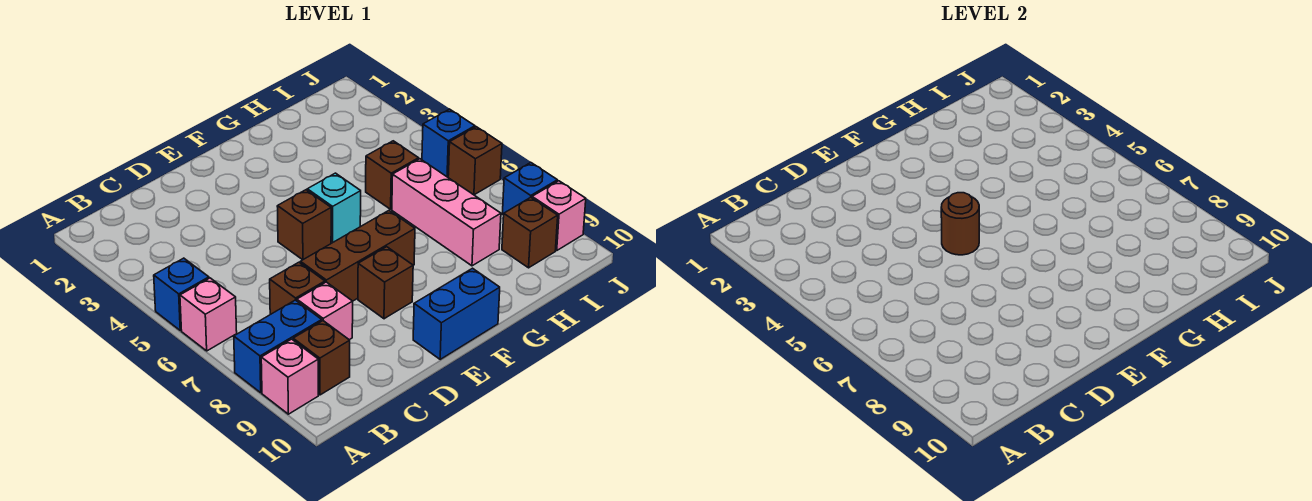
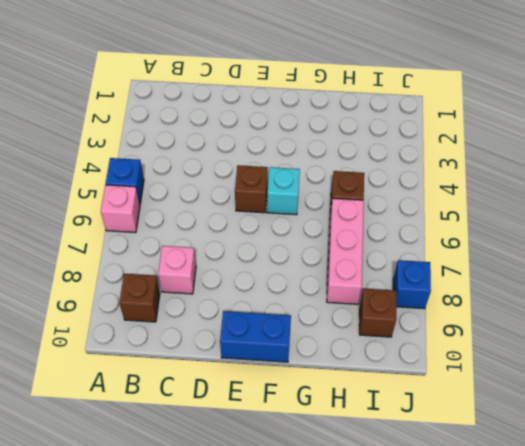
none -> blue brick A8:B8 level 1
none -> pink brick A9 level 1
none -> brown brick C7 level 1

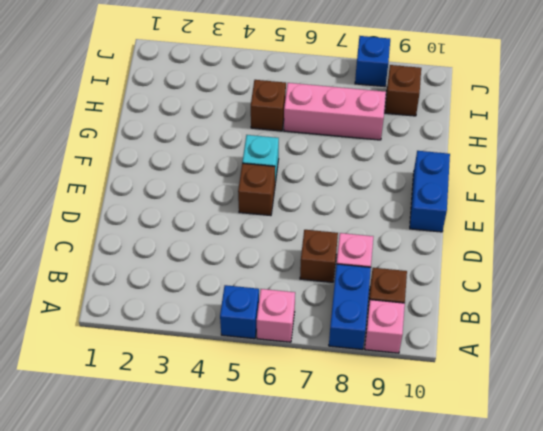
none -> brown brick D7:F7 level 1
none -> brown brick E8 level 1
none -> blue brick J5 level 1

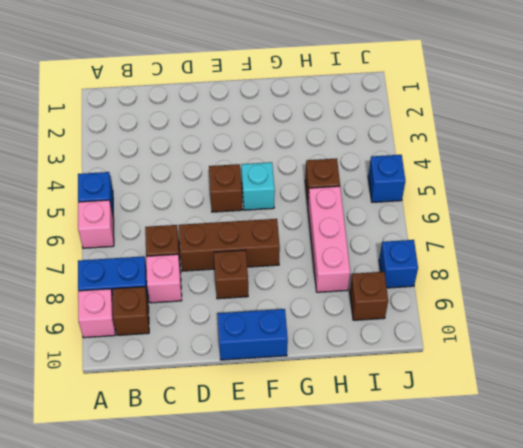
none -> brown brick J6 level 1
none -> pink brick J9 level 1
none -> brown round brick E5 level 2

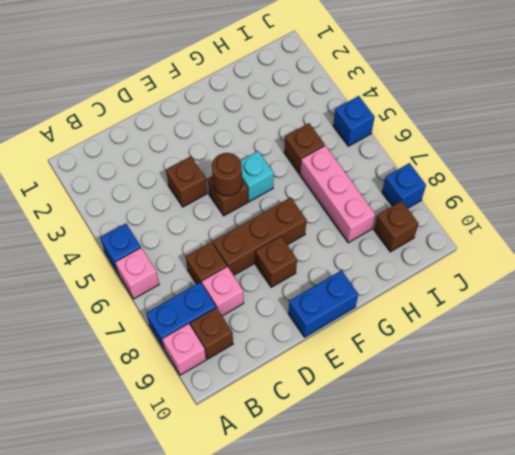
brown brick D4 level 1 -> brown brick J6 level 1
none -> pink brick J9 level 1

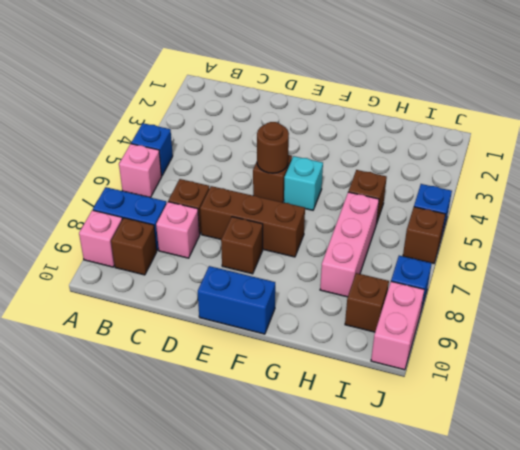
pink brick J9:J10 level 1 -> pink brick J9 level 1

